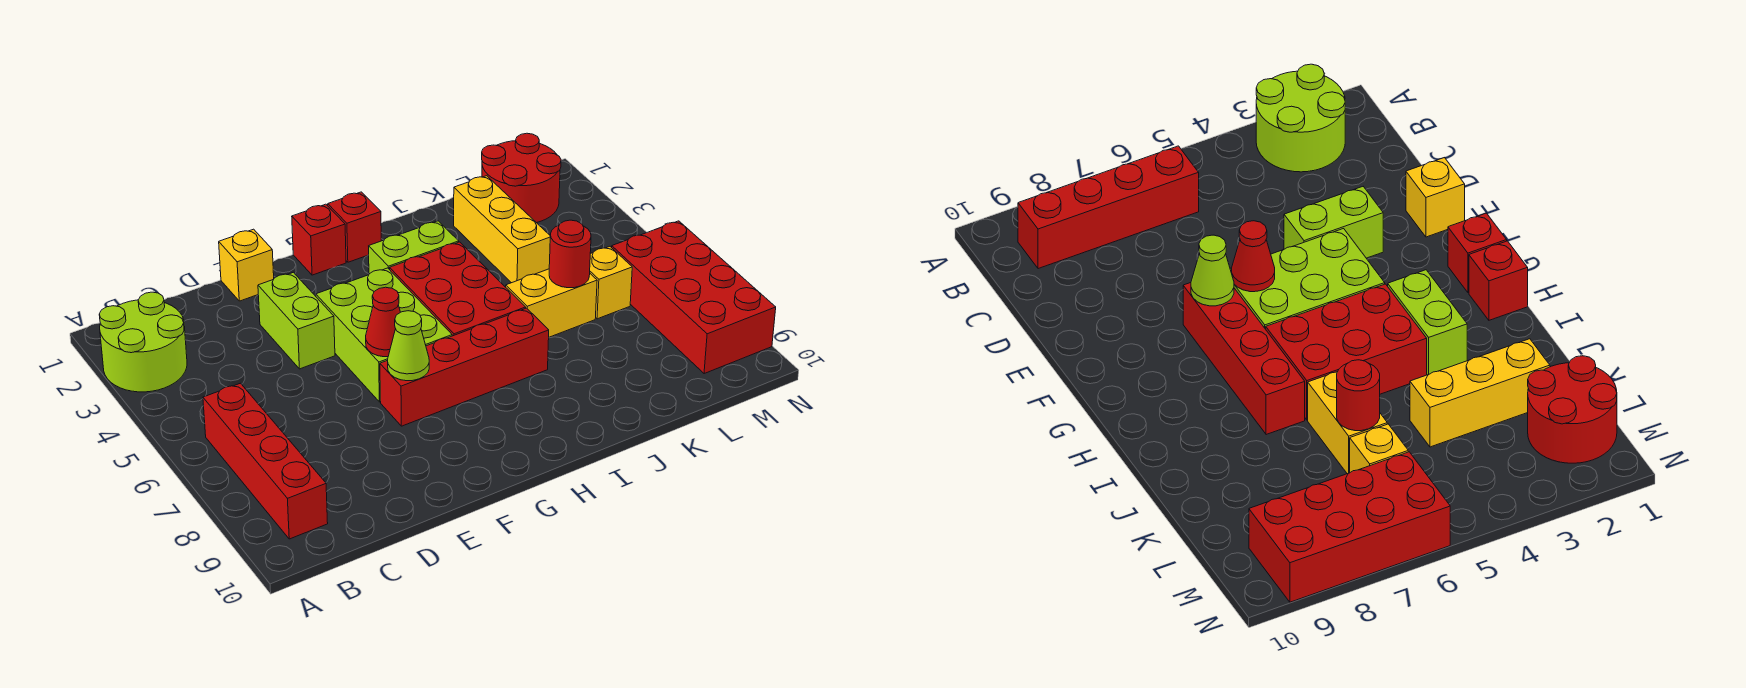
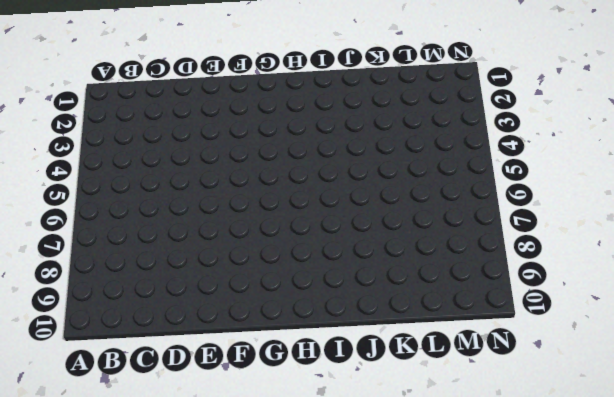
none -> lime round brick A2:B3 level 1
none -> red brick B6:B9 level 1
none -> yellow brick E1 level 1

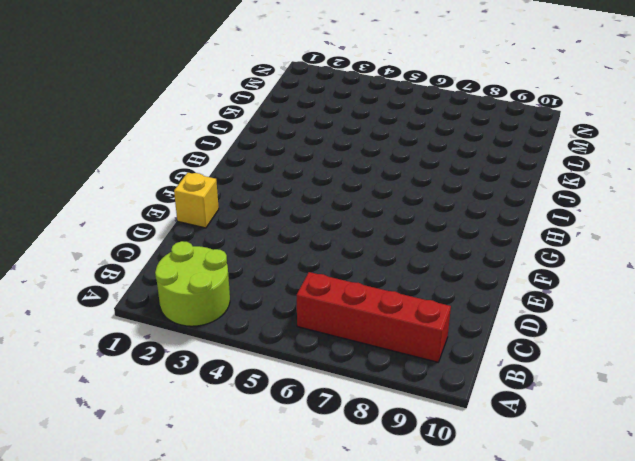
none -> lime brick E3:E4 level 1
none -> lime brick F4:G6 level 1
none -> red brick F7:I7 level 1

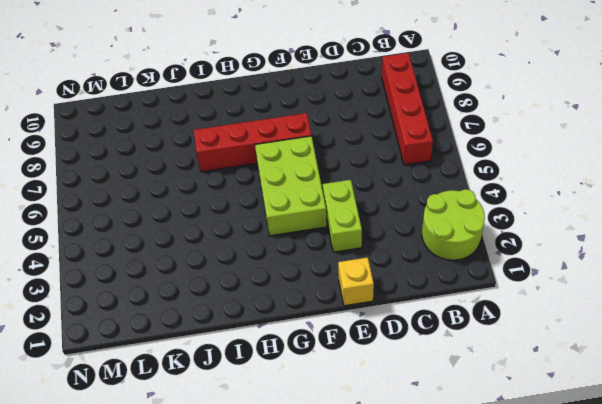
none -> red brick G1 level 1
none -> red brick H1 level 1
none -> lime brick H3:I3 level 1

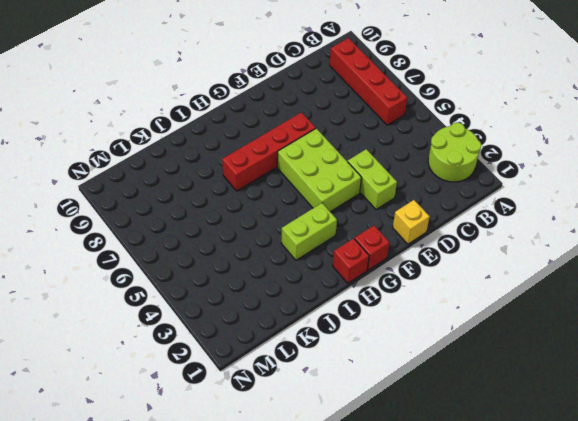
none -> red brick H4:I6 level 1
none -> yellow brick J6:K6 level 1
none -> yellow brick K2:K4 level 1

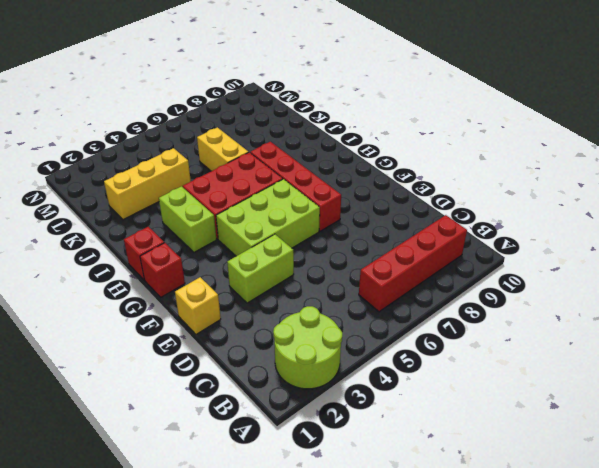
none -> red round brick L1:M2 level 1
none -> yellow brick L6 level 1
none -> red brick M6:N9 level 1

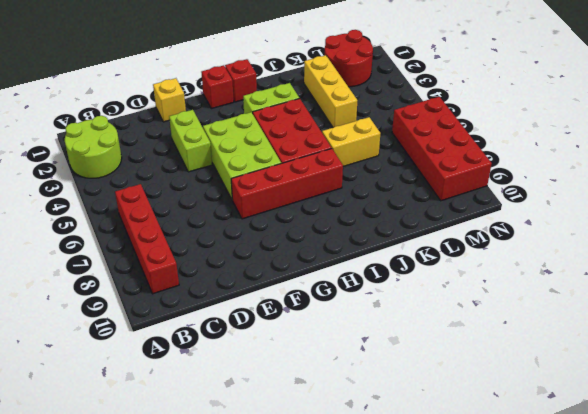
none -> yellow brick L6 level 1
none -> red cone F6 level 2
none -> lime cone F7 level 2

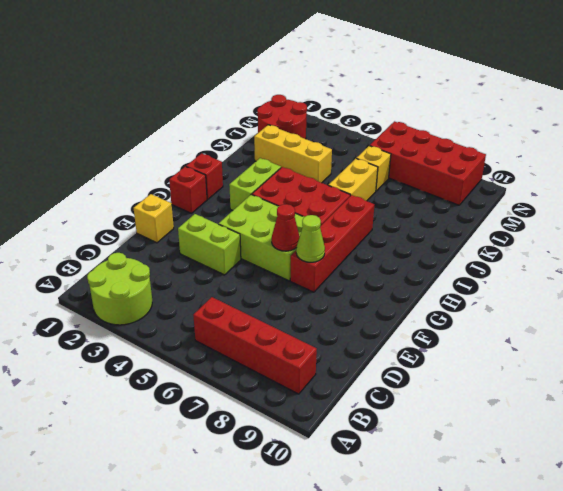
none -> red round brick K6 level 2

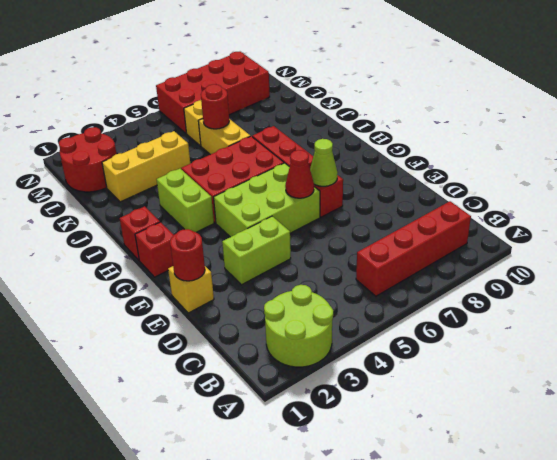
red round brick E1 level 2 -> none

